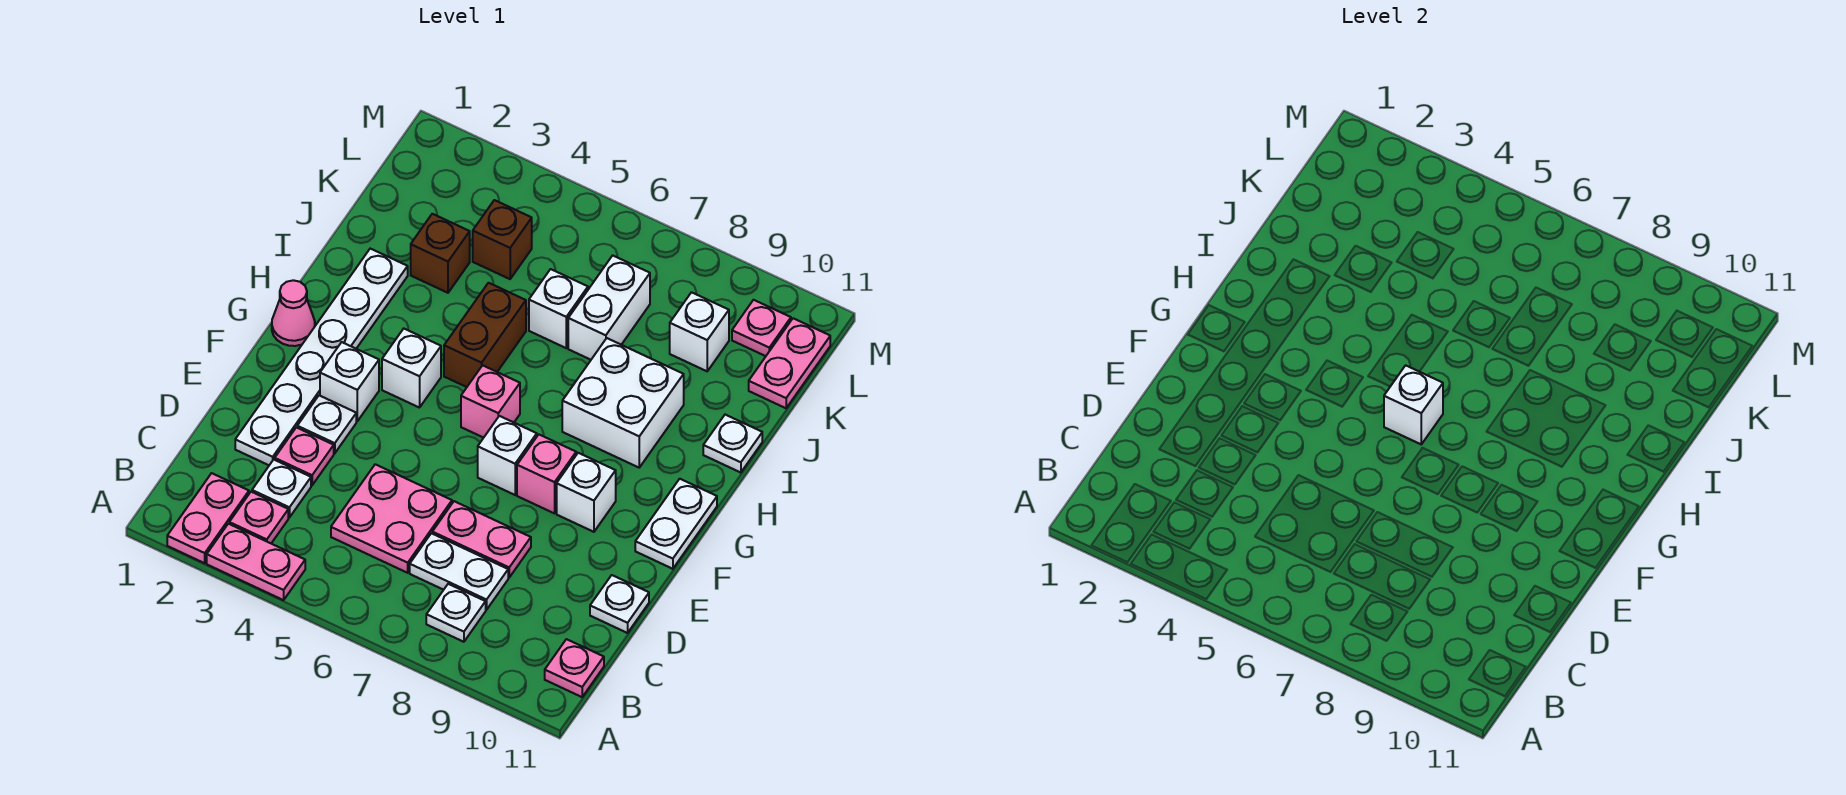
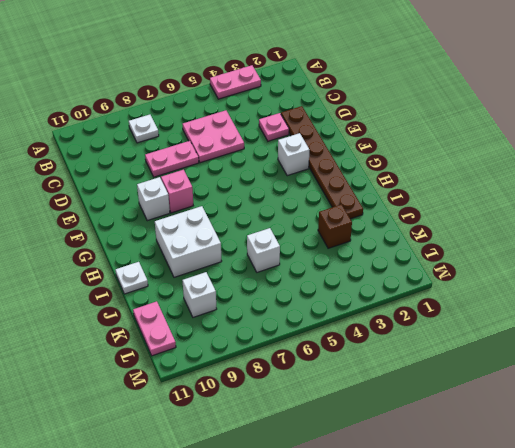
brown plate D2:I2 level 1 -> white plate D2:I2 level 1
none -> pink plate A2:B2 level 1
none -> pink plate B3 level 1
none -> pink plate B11 level 1
none -> white plate C3 level 1

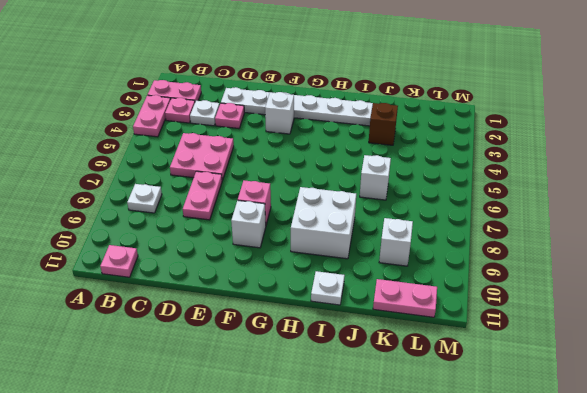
none -> white plate C7:C8 level 1
none -> white plate D11 level 1
none -> white plate E3 level 1
none -> white brick F7 level 1

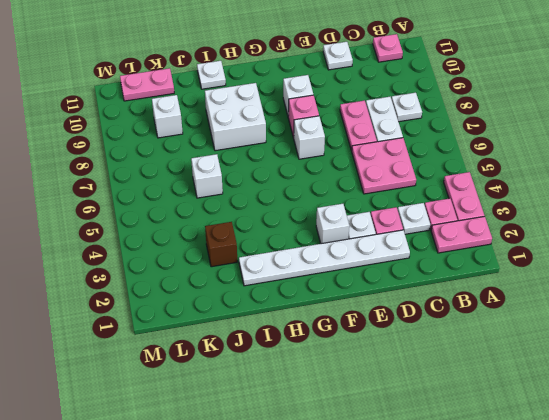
none -> white plate F11:G11 level 1
none -> pink cone G1 level 1
none -> white brick G4 level 1
none -> pink brick G6 level 1

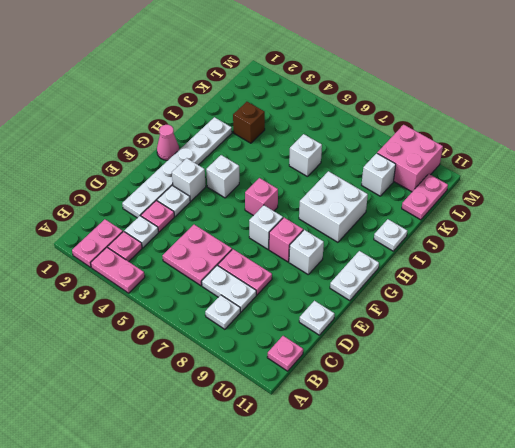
pink brick L9:M10 level 1 -> pink plate L10 level 1
none -> brown brick H5:I5 level 1
none -> white brick J7:K7 level 1
none -> brown brick K4 level 1
none -> white brick G6 level 2

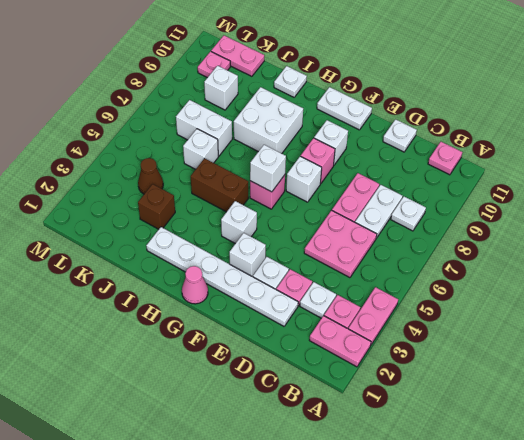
brown cone K4 level 1 -> brown brick K4 level 1

